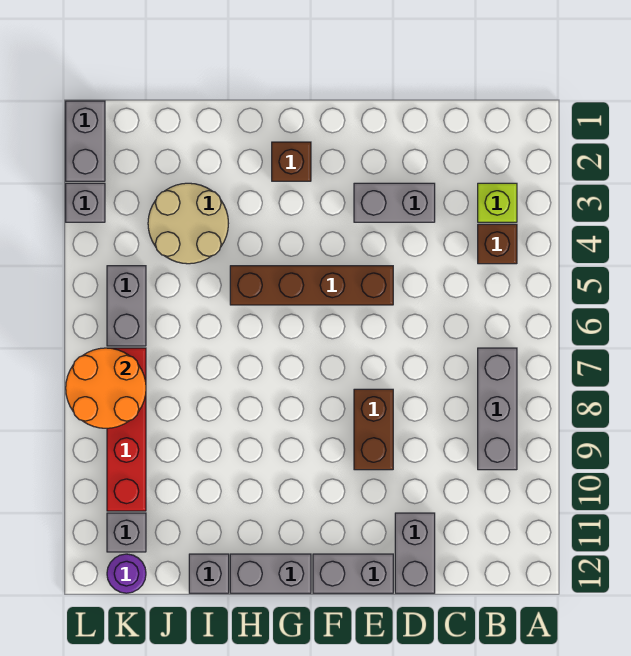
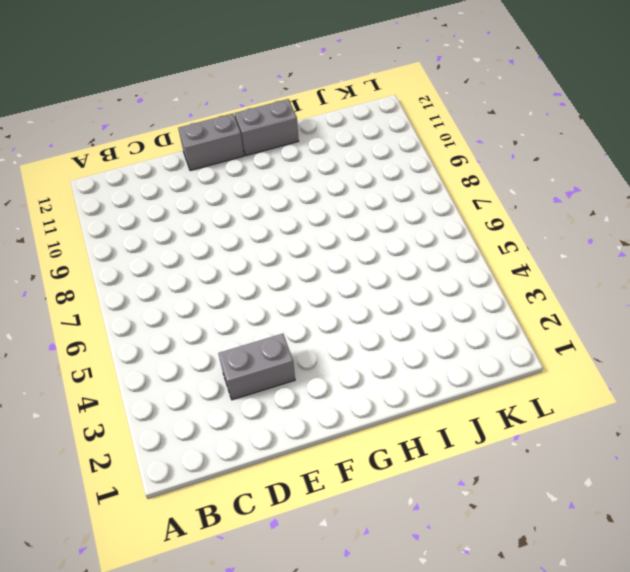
none -> lime brick B3 level 1
none -> brown brick B4 level 1
none -> grey brick B7:B9 level 1

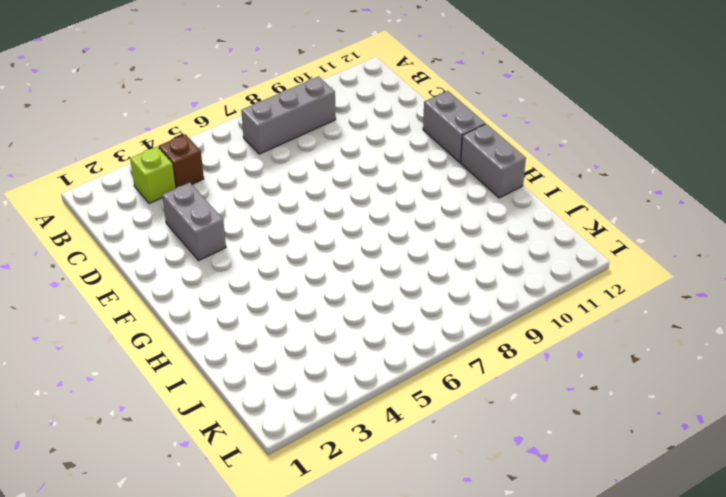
none -> grey brick D11:D12 level 1
none -> brown brick E5:H5 level 1
none -> brown brick E8:E9 level 1

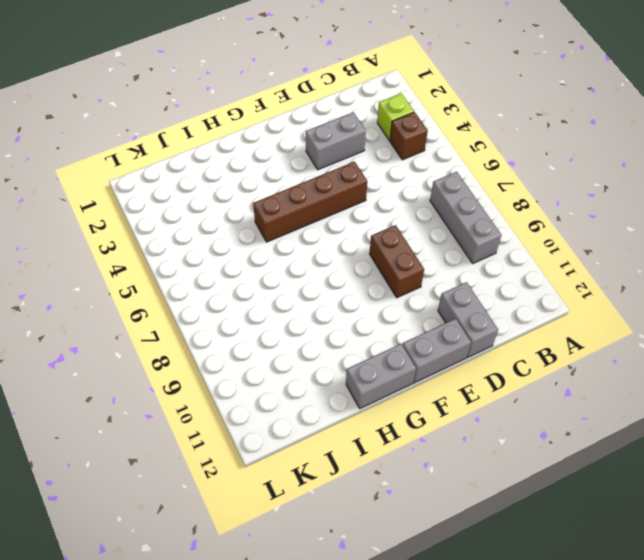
none -> brown brick G2 level 1
none -> tan round brick I3:J4 level 1
none -> grey brick I12 level 1

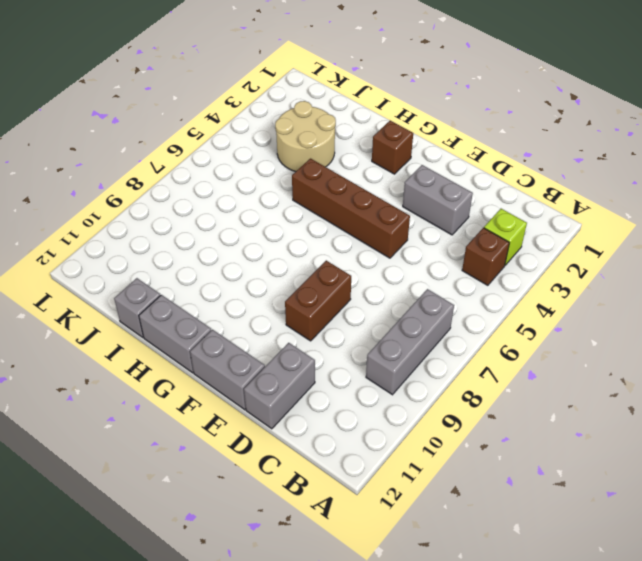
none -> grey brick K5:K6 level 1
none -> red brick K7:K10 level 1
none -> grey brick K11 level 1

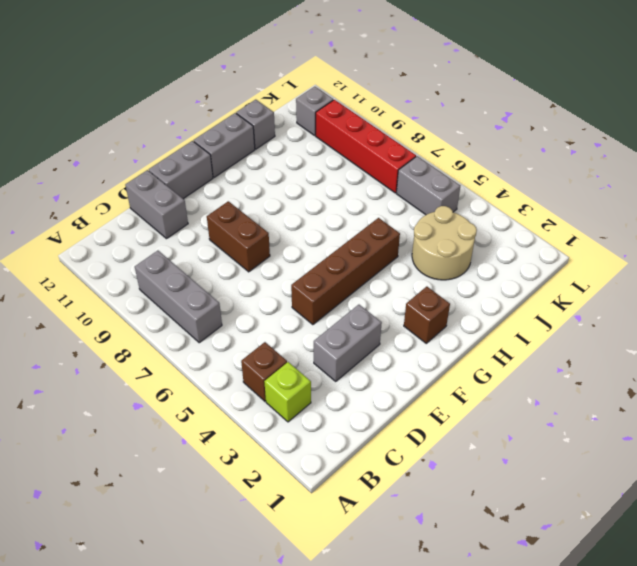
none -> purple round brick K12 level 1
none -> grey brick L1:L2 level 1
none -> grey brick L3 level 1

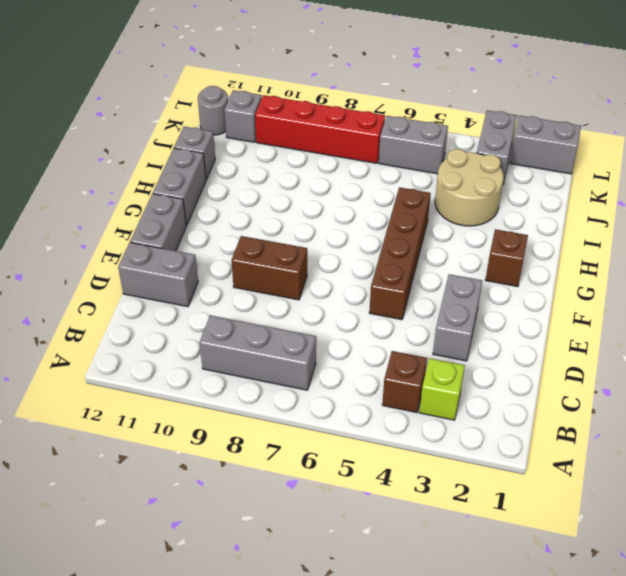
grey brick K3:L3 level 1 -> grey brick L3 level 1
grey round brick K12 level 1 -> purple round brick K12 level 1
none -> orange round brick K7:L8 level 2

